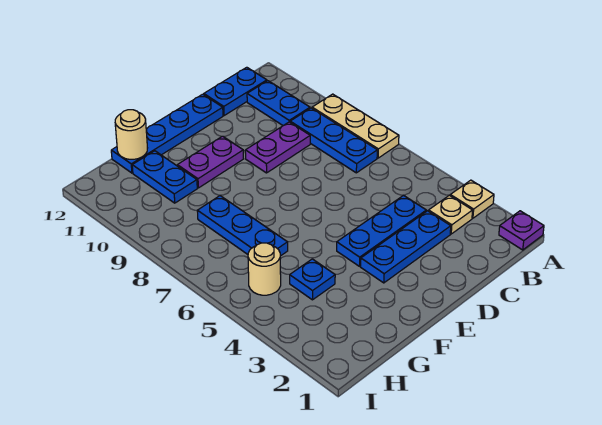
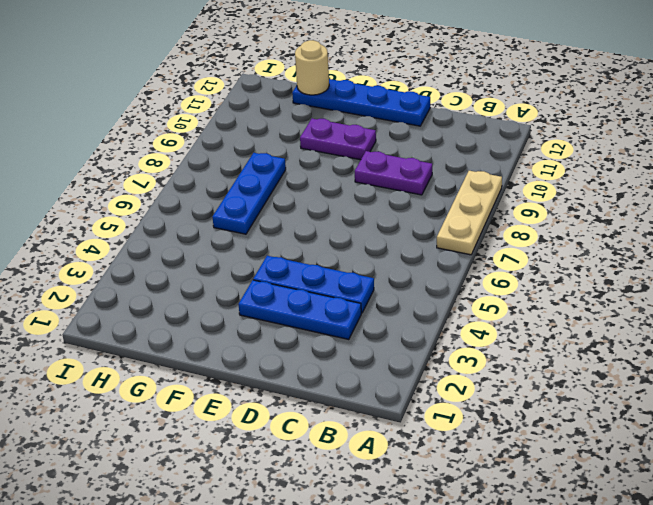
none -> purple plate A1 level 1
none -> tan plate A3 level 1
none -> tan plate B3 level 1

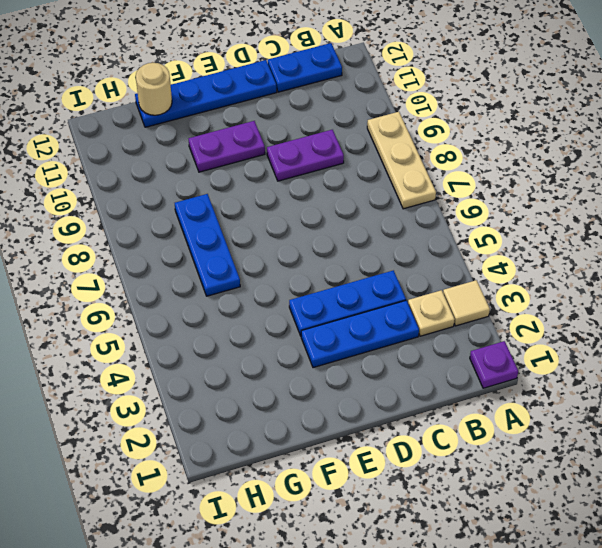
tan tile A3 level 1 -> tan plate A3 level 1
none -> blue plate B7:B9 level 1
none -> blue plate B10:B11 level 1
none -> blue plate G4 level 1

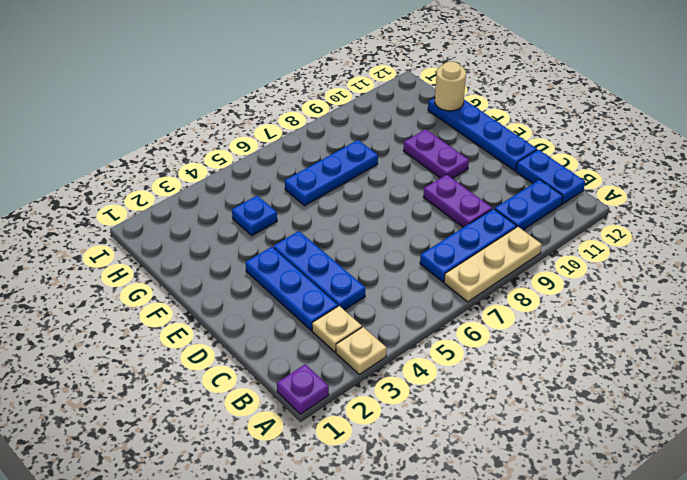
none -> blue plate G10:G11 level 1
none -> tan round brick H5 level 1

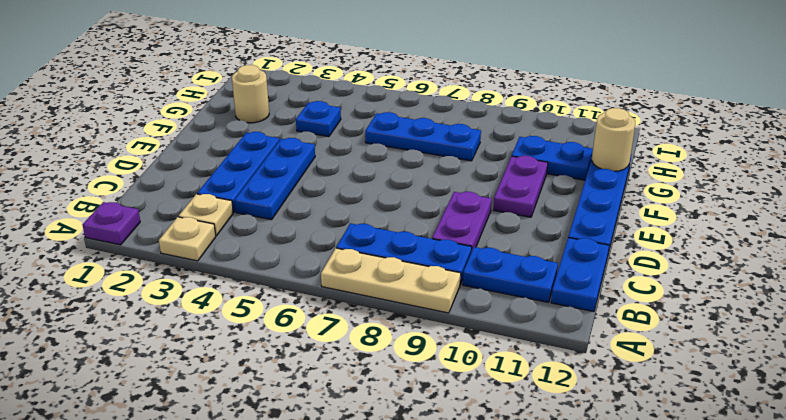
tan round brick G2 level 1 -> tan round brick H5 level 1

